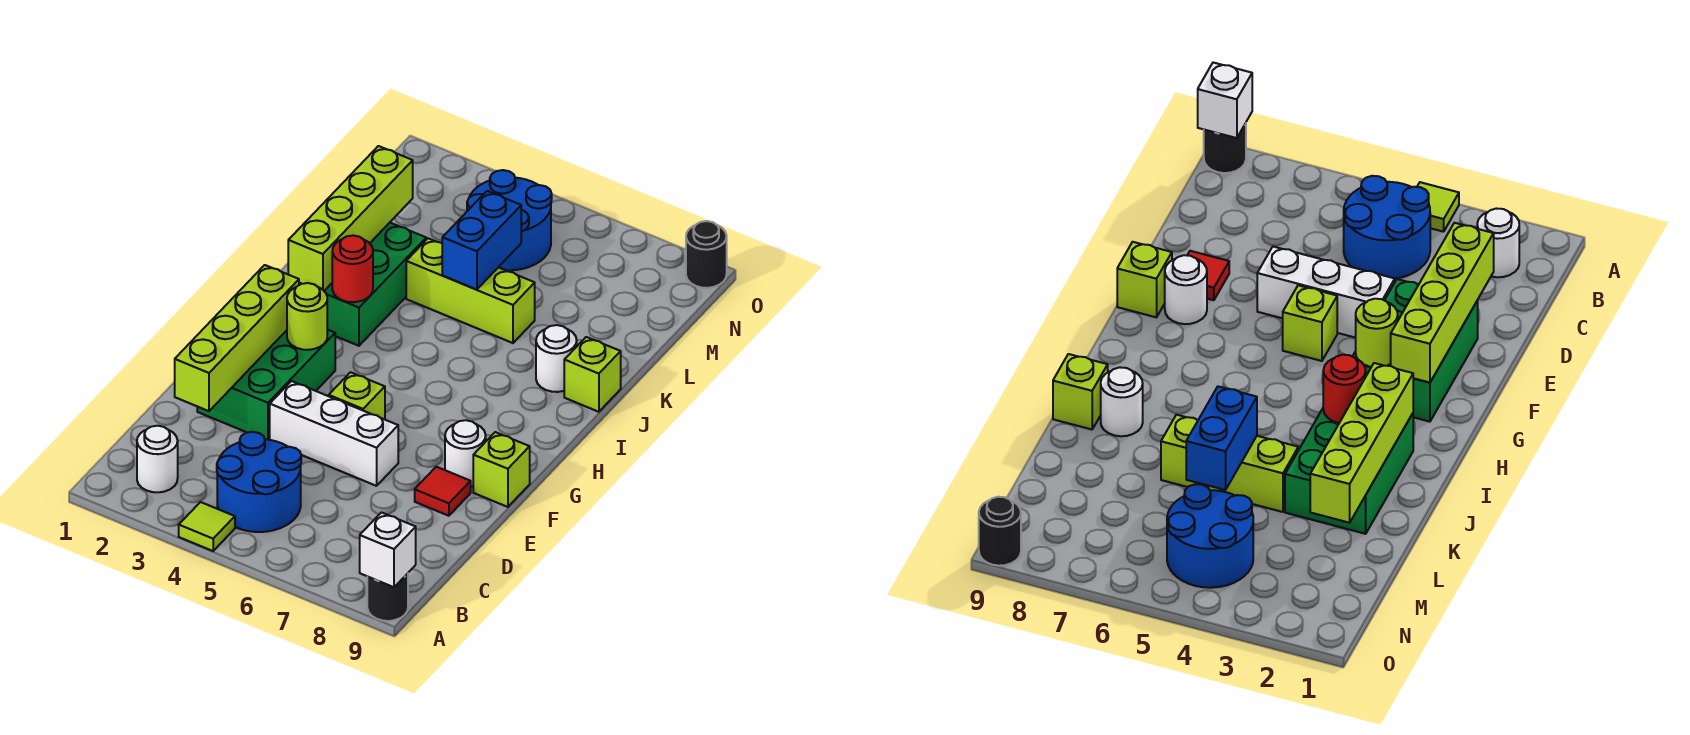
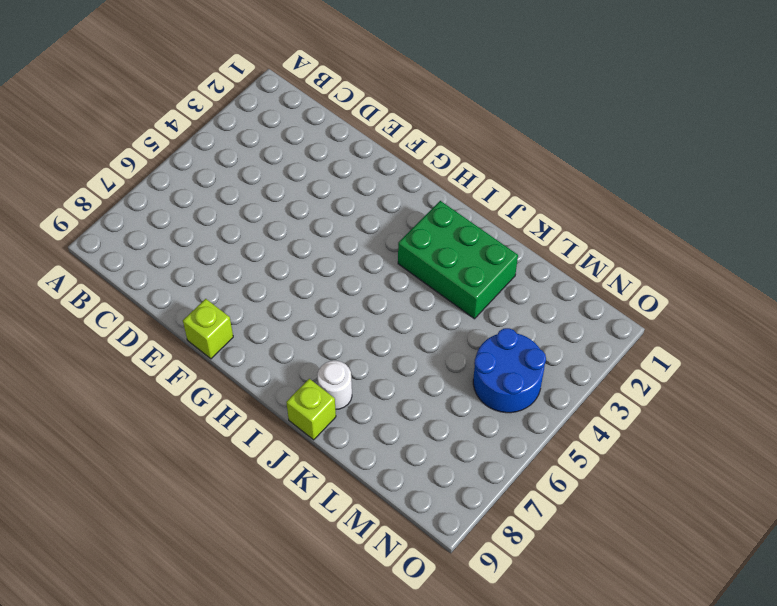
none -> lime tile A4 level 1
none -> black round brick A9 level 1
none -> white round brick B2 level 1

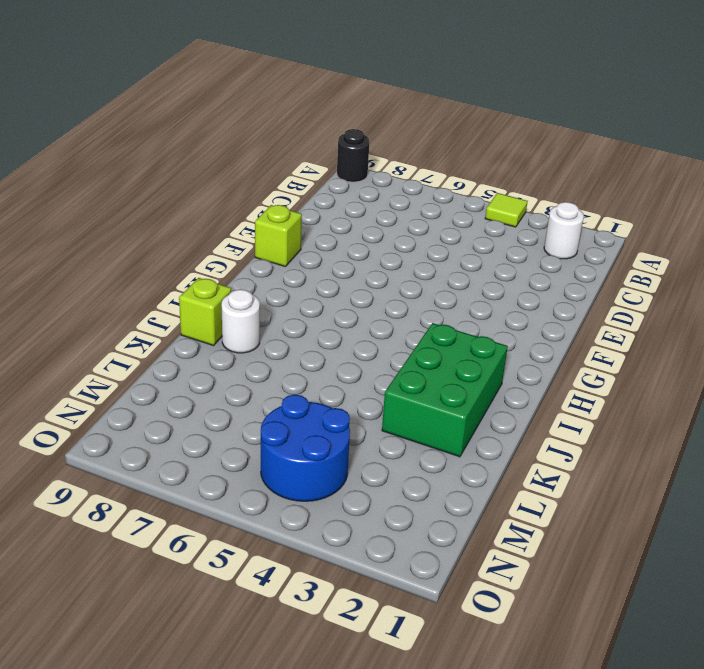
none -> blue round brick B4:C5 level 1
none -> green brick E2:G3 level 1
none -> white brick E4:E6 level 1

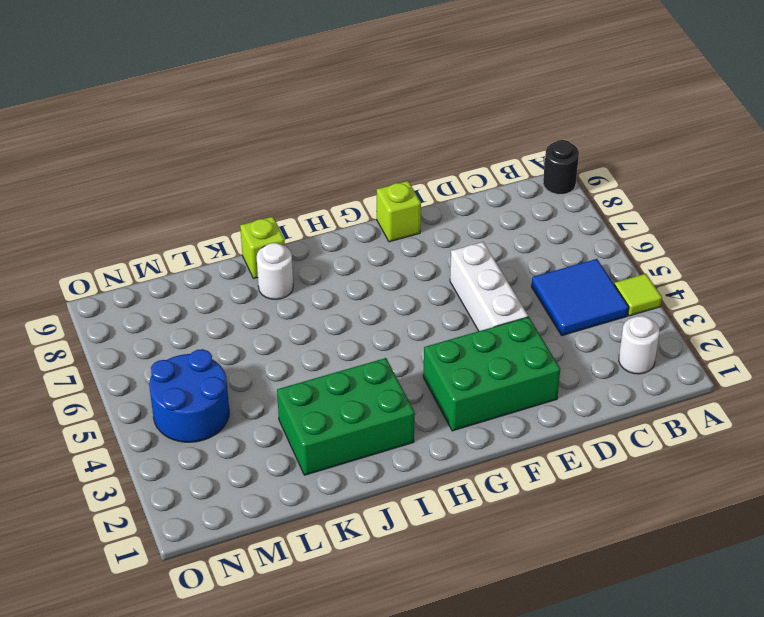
blue tile B4:C5 level 1 -> blue round brick B4:C5 level 1
none -> red tile E8 level 1
none -> lime brick F5 level 1
none -> white round brick F8 level 1

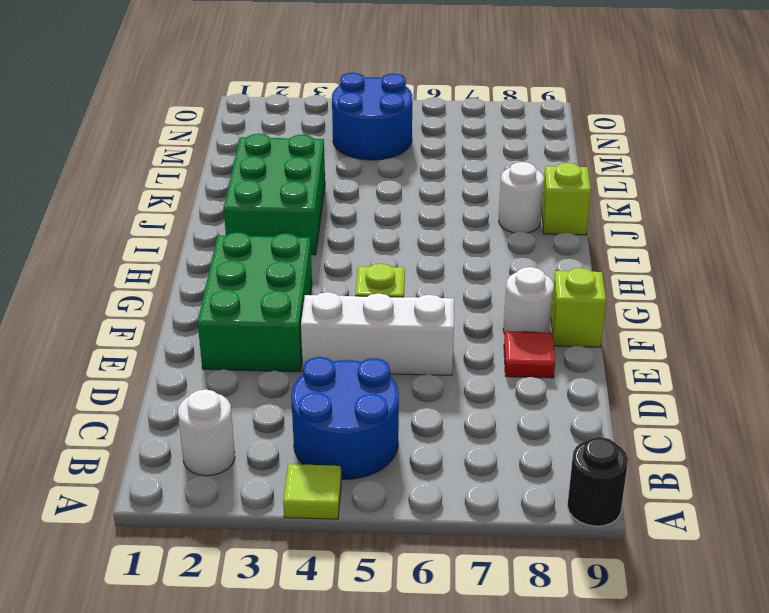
none -> lime brick K4:K6 level 1
none -> black round brick O9 level 1
none -> white brick A9 level 2

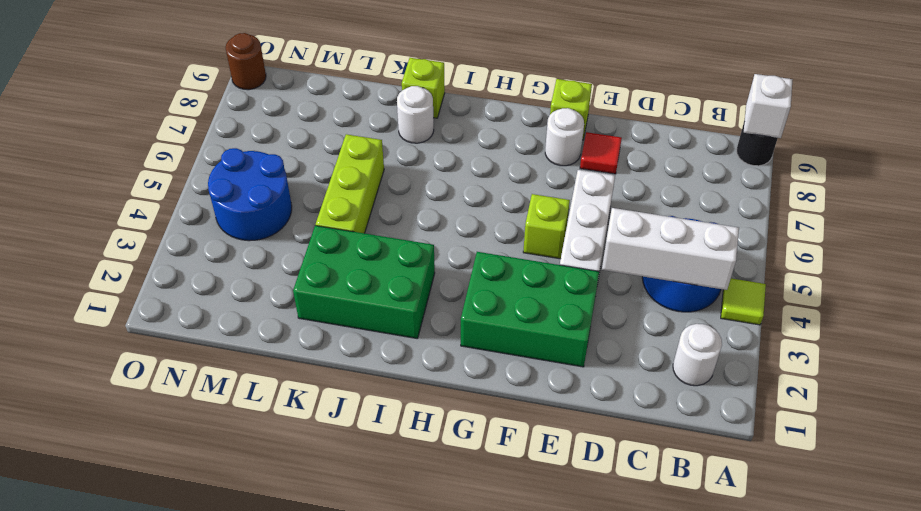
white brick B4:D4 level 2 -> none
brown round brick O9 level 1 -> black round brick O9 level 1
none -> lime brick D2:G2 level 2
none -> lime round brick G3 level 2
none -> lime brick I2:L2 level 2

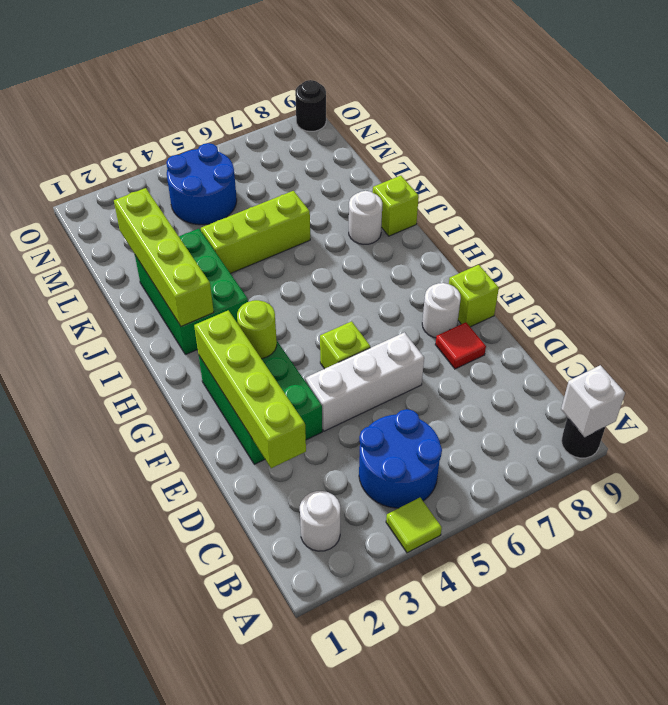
none -> red round brick I3 level 2
none -> blue brick K5:L5 level 2

